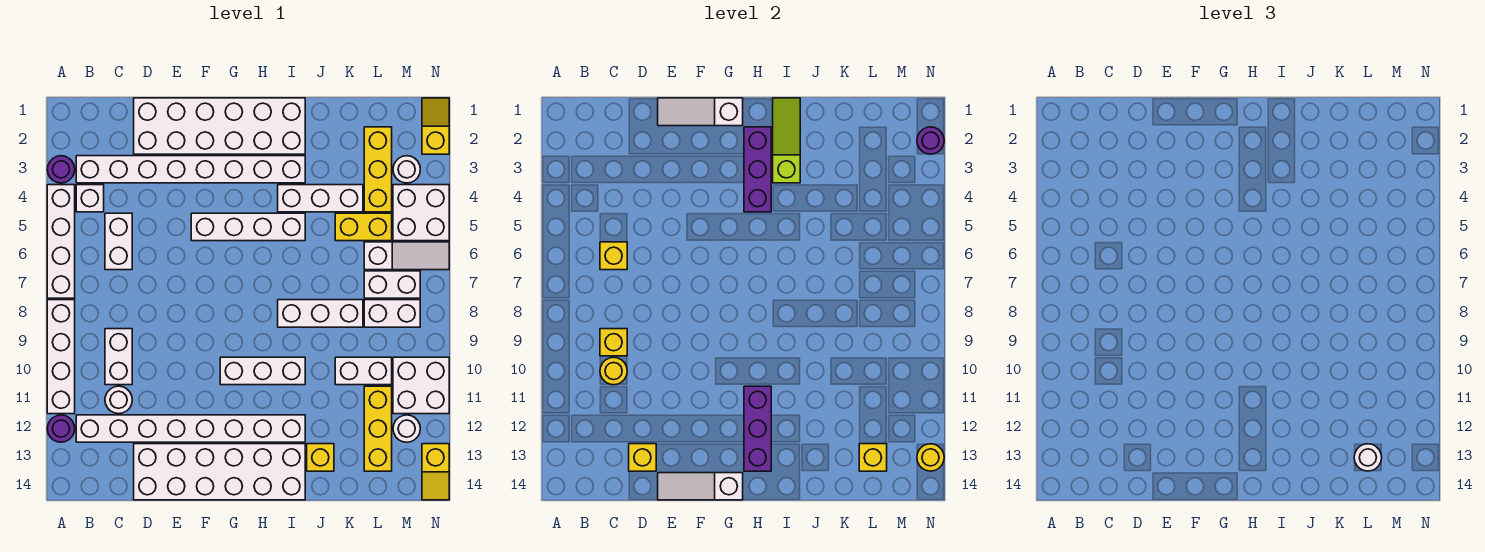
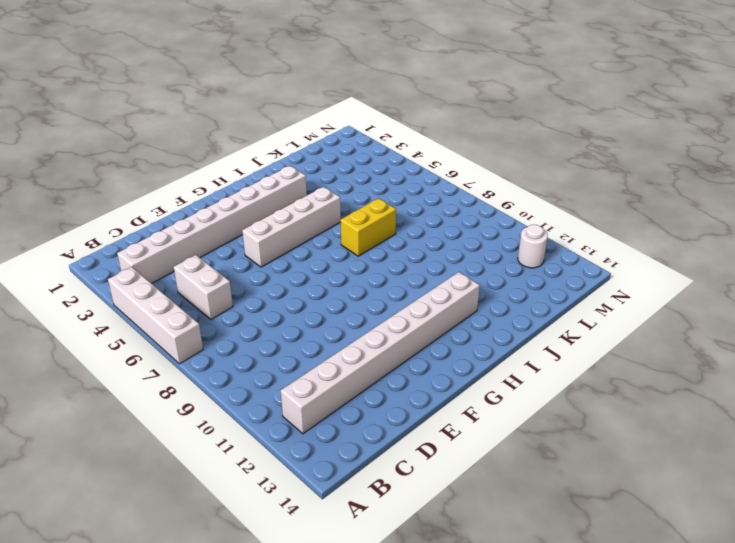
yellow brick I7:J7 level 1 -> yellow brick K5:L5 level 1
none -> purple round brick A3 level 1
none -> white brick A8:A11 level 1
none -> purple round brick A12 level 1
none -> white brick B4 level 1

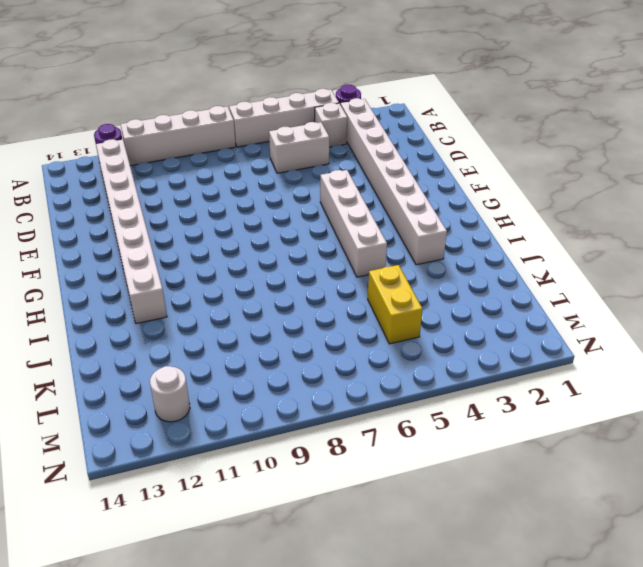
none -> white brick C9:C10 level 1
none -> white round brick C11 level 1
none -> white brick D1:I2 level 1
none -> white brick D13:I14 level 1

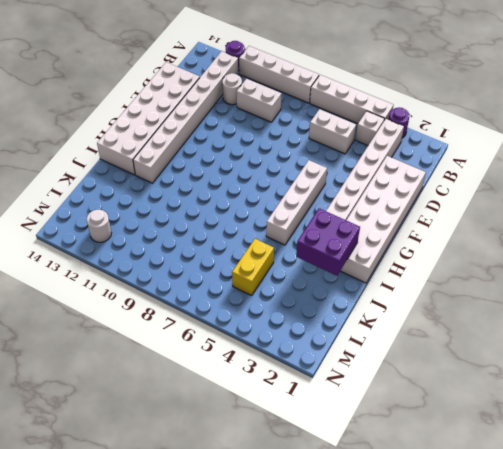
purple brick I2:J3 level 2 -> lime slope I1:I3 level 2 top 3
none -> white brick G10:I10 level 1
none -> white brick I4:K4 level 1
none -> white brick I8:K8 level 1
none -> yellow brick J13 level 1

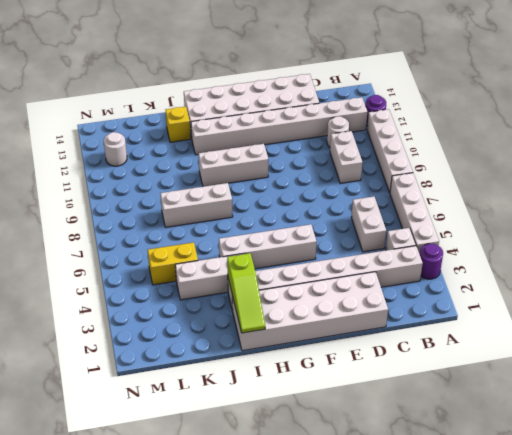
none -> white brick K10:L10 level 1
none -> yellow brick L2:L4 level 1
none -> white slope L6:N6 level 1 top L
none -> white brick L7:M7 level 1

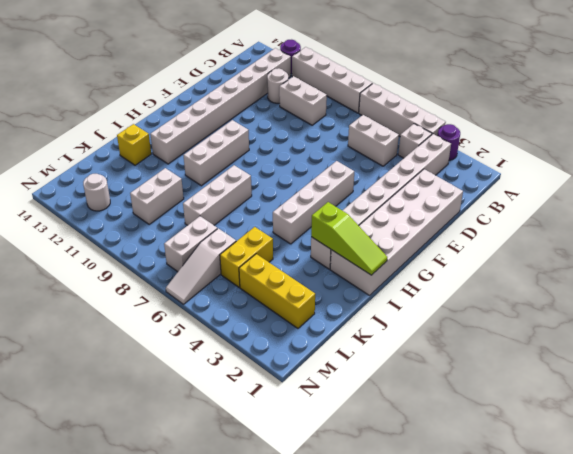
none -> white brick D13:I14 level 1
none -> white brick I4:K4 level 1
none -> white brick L8:M8 level 1
none -> yellow brick L11:L13 level 1

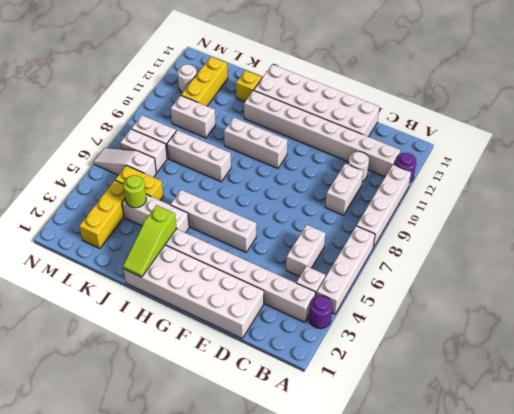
lime round brick K4 level 2 -> none
none -> white round brick M3 level 1
none -> white brick M4:N5 level 1
none -> white brick M10:N11 level 1
none -> yellow slope N1:N2 level 1 top 2

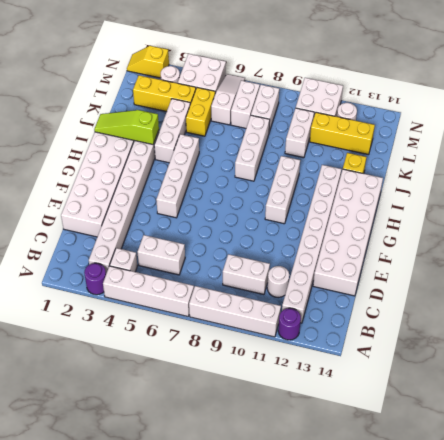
none -> yellow slope N13:N14 level 1 top 13
none -> yellow brick C6 level 2
none -> yellow brick C9 level 2
none -> yellow round brick C10 level 2

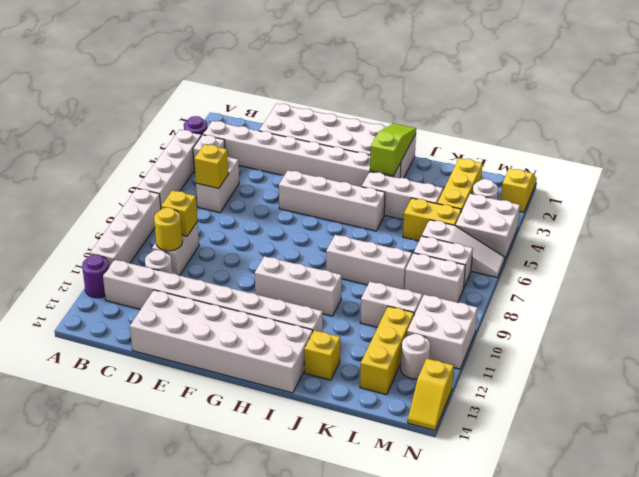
none -> yellow brick D13 level 2
none -> white slope E1:G1 level 2 top G
none -> white slope E14:G14 level 2 top G
none -> purple brick H2:H4 level 2

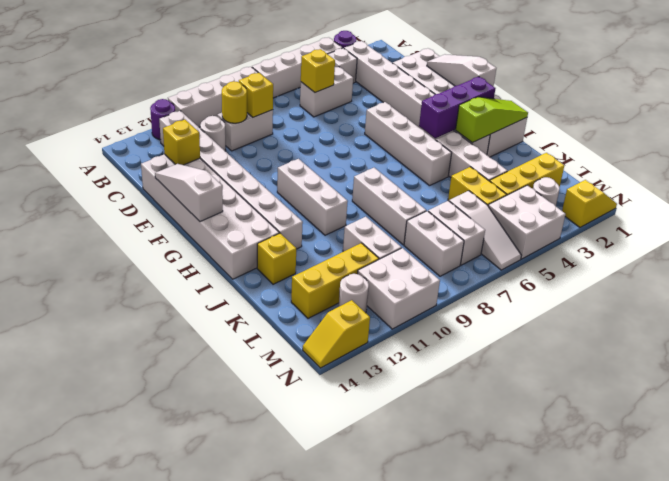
none -> purple brick H11:H13 level 2
none -> yellow brick L13 level 2
none -> purple round brick N2 level 2
none -> yellow round brick N13 level 2

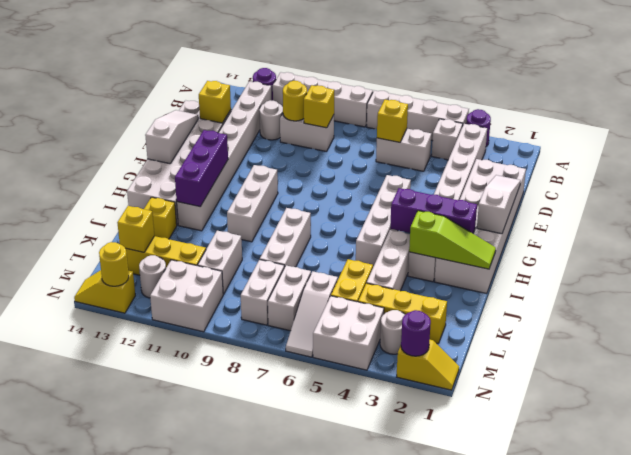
purple brick G12:I12 level 2 -> purple brick H11:H13 level 2
none -> white round brick L13 level 3

